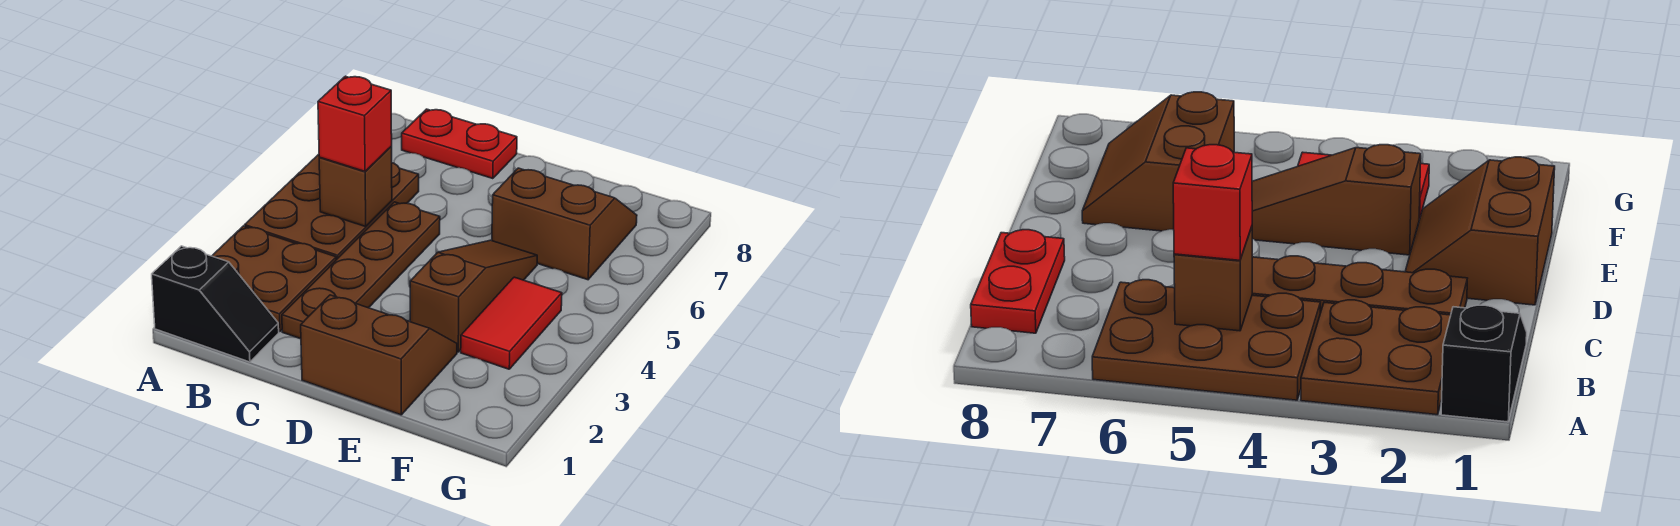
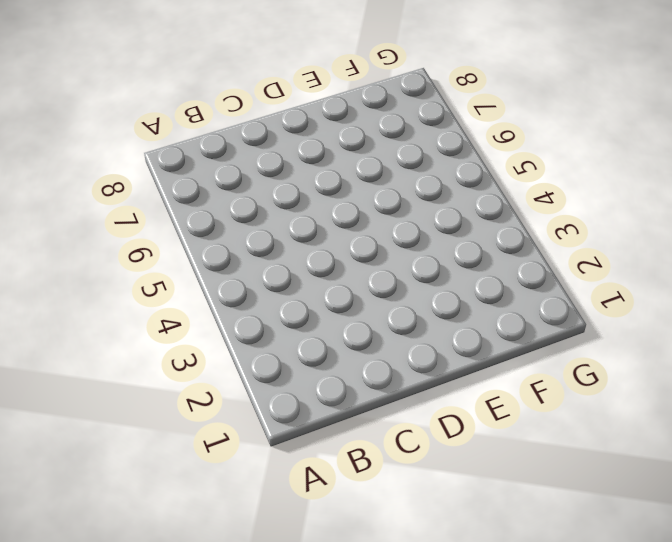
none -> black slope A1:B1 level 1 top A
none -> brown plate A2:B3 level 1

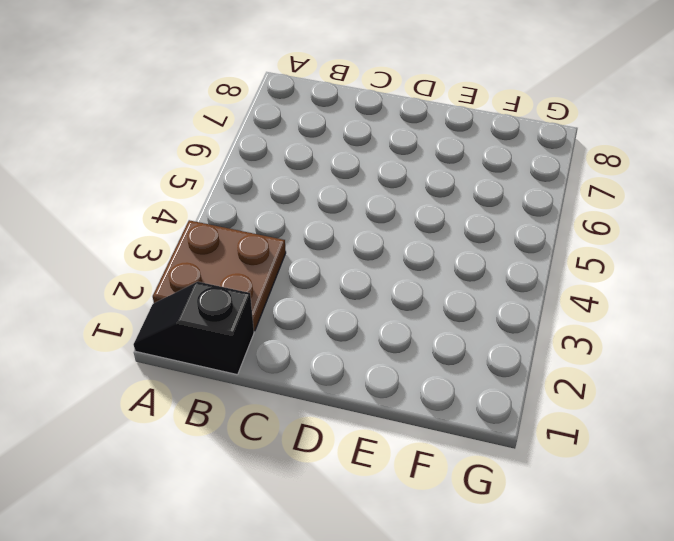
black slope A1:B1 level 1 top B -> black slope A1:B1 level 1 top A
none -> brown plate A4:B6 level 1
none -> red plate B8:C8 level 1

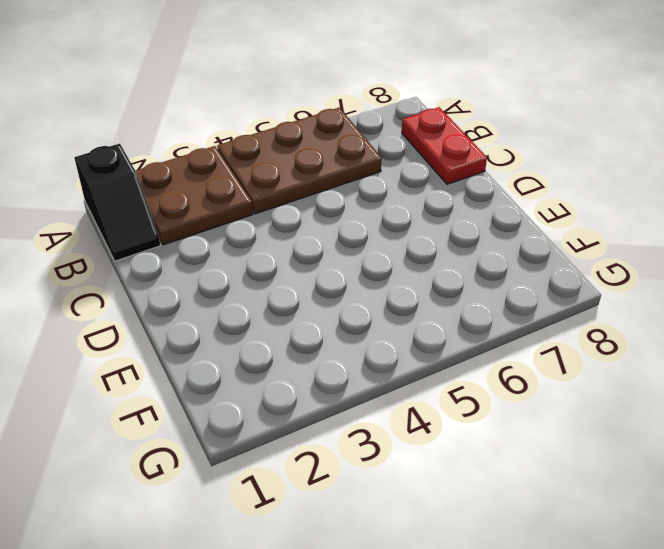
none -> brown plate C2:C5 level 1
none -> brown slope D1:E2 level 1 top 1

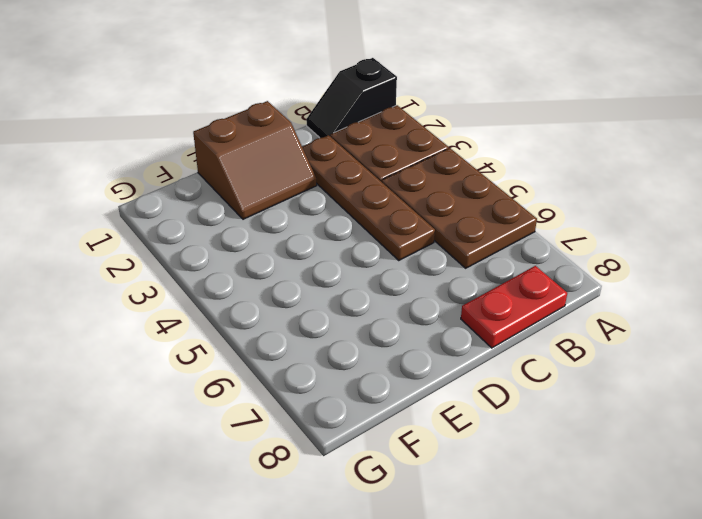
none -> brown slope E3:E5 level 1 top 3
none -> brown slope E6:F7 level 1 top 6

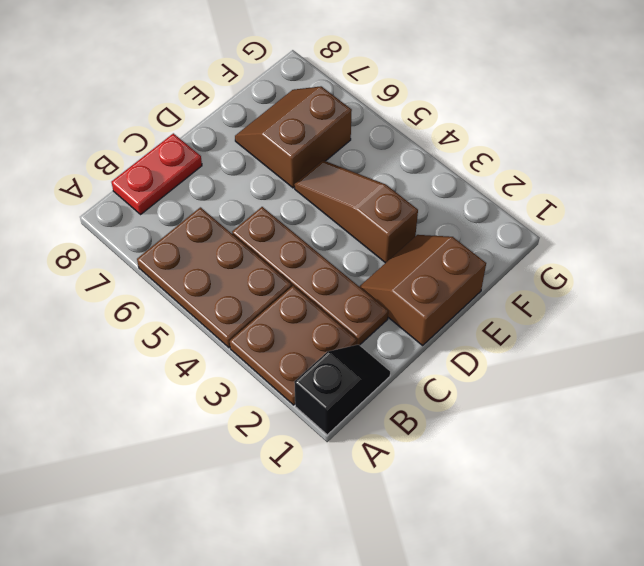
none -> red tile F3:F4 level 1
none -> brown brick B5 level 2

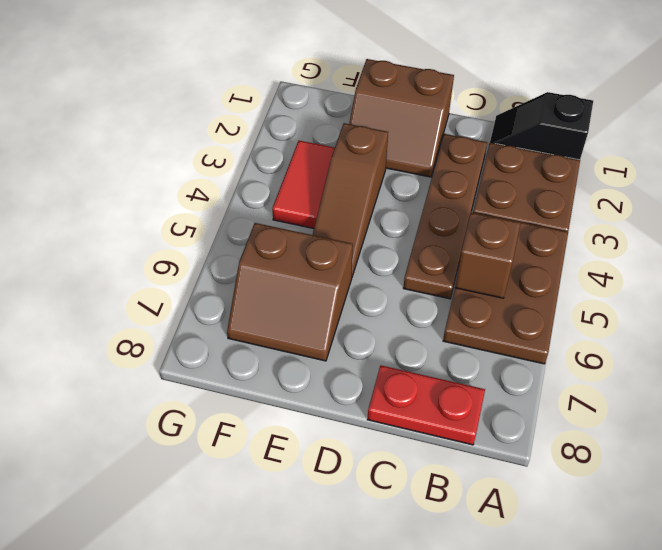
none -> red brick B5 level 3

